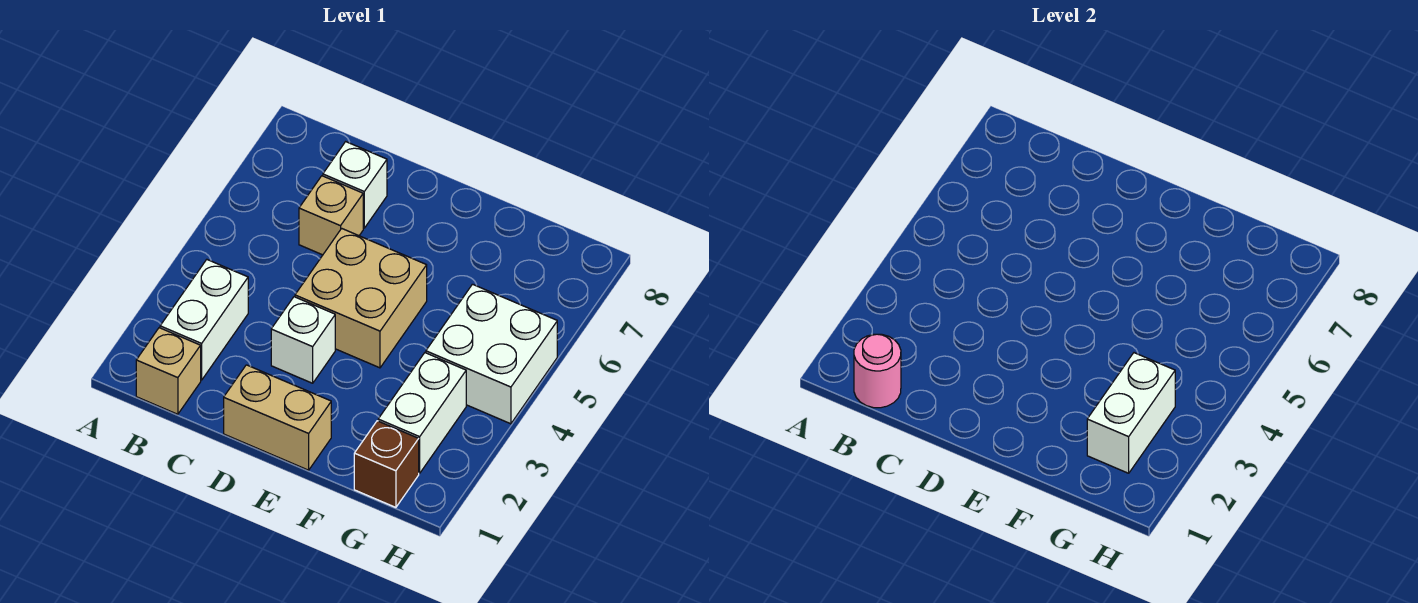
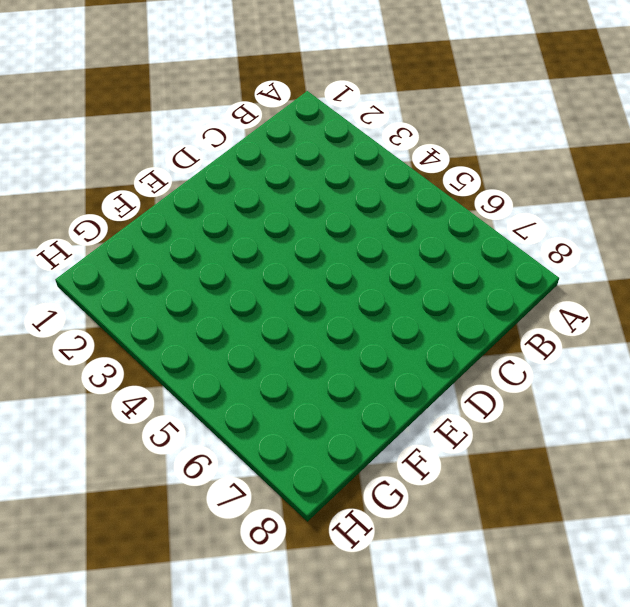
none -> tan brick B1 level 1
none -> white brick B2:B3 level 1
none -> tan brick C6 level 1

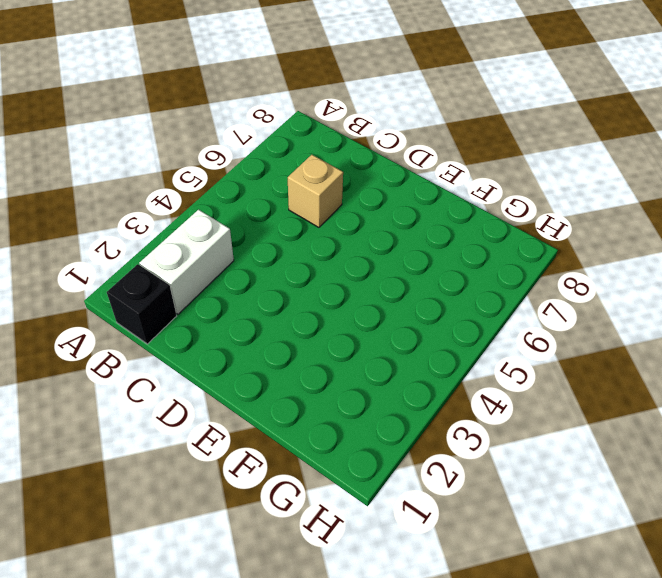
black brick B1 level 1 -> tan brick B1 level 1
none -> white brick C7 level 1
none -> tan brick D1:E1 level 1
none -> white brick D3 level 1

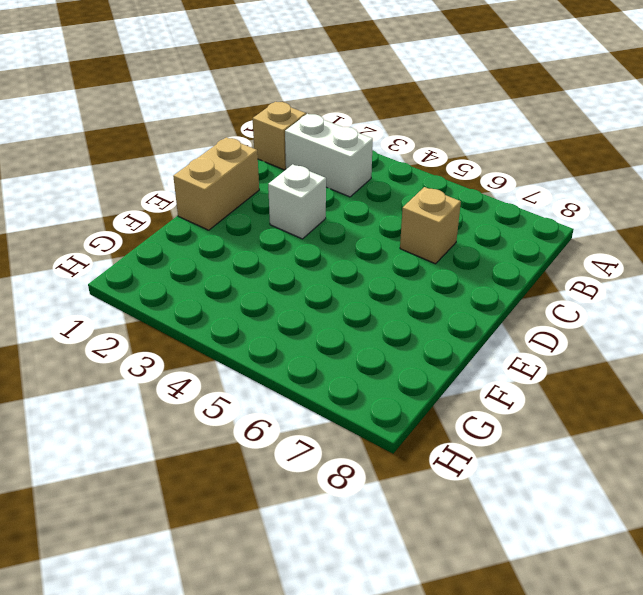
none -> white brick C7 level 1
none -> tan brick D4:E5 level 1
none -> brown brick G1 level 1

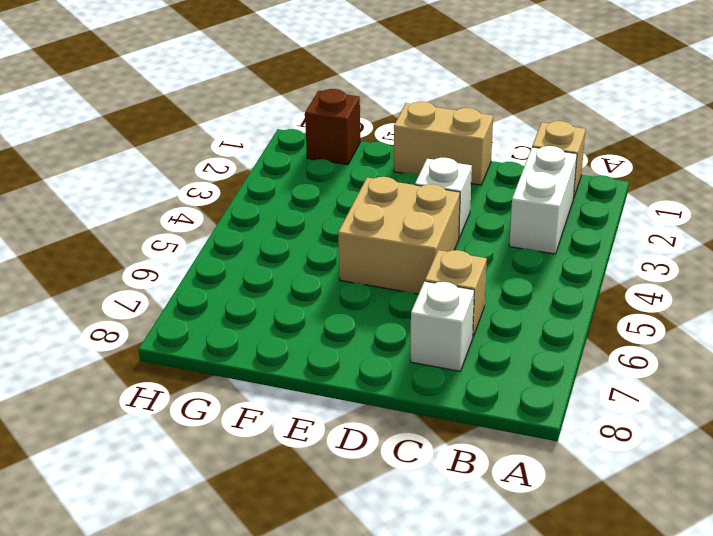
none -> white brick G2:G3 level 1
none -> white brick G4:H5 level 1
none -> pink round brick B1 level 2

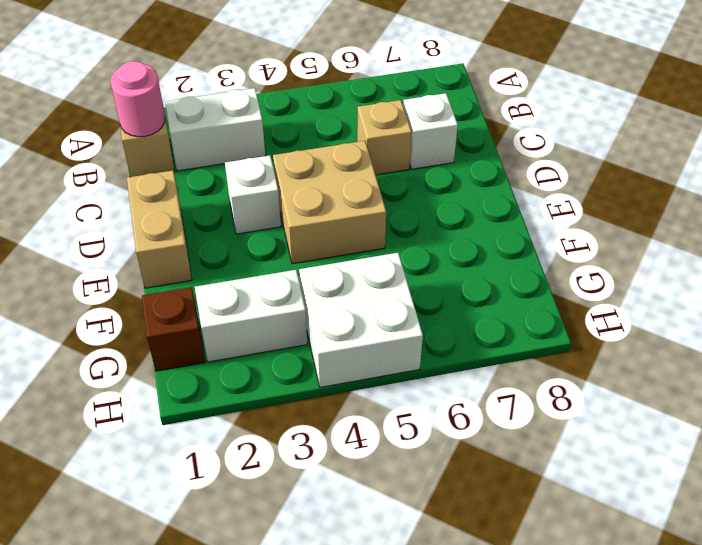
none -> white brick G2:G3 level 2

